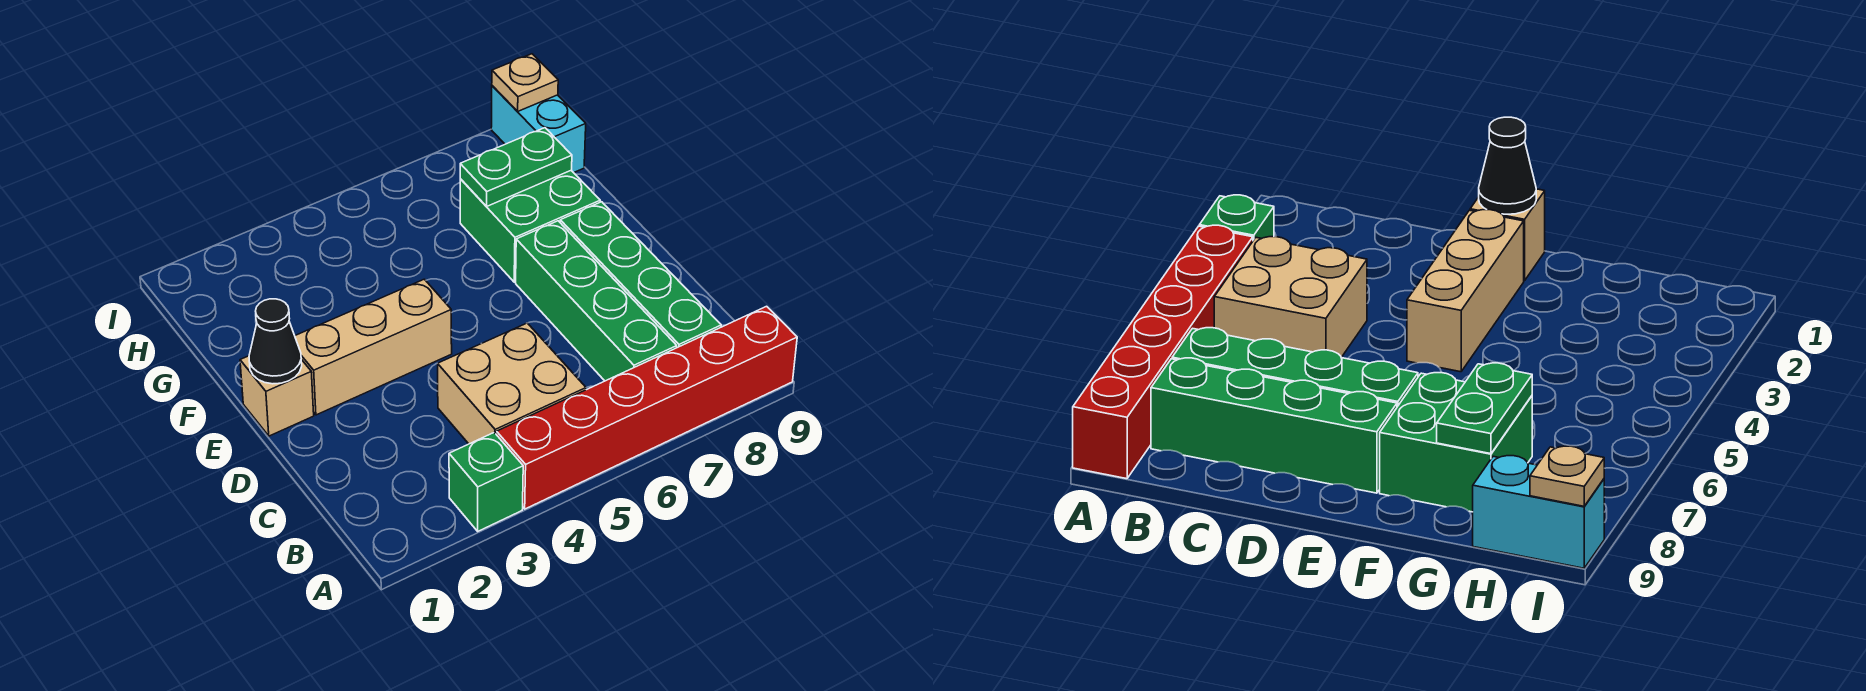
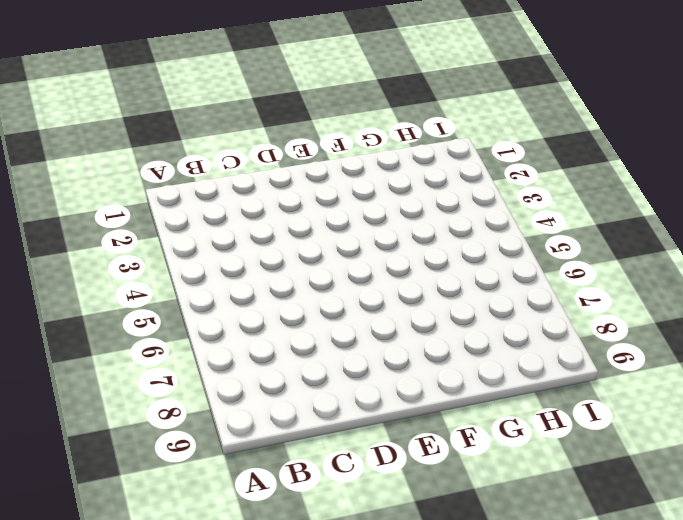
none -> green brick A3 level 1
none -> red brick A4:A9 level 1
none -> tan brick B4:C5 level 1

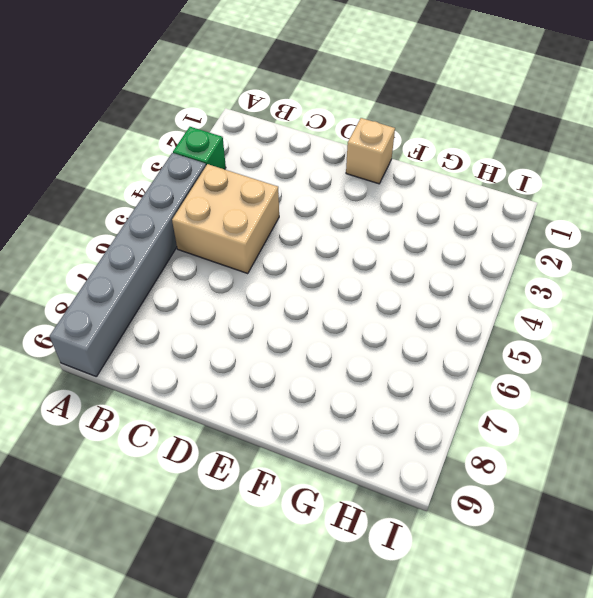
grey brick A4:A9 level 1 -> red brick A4:A9 level 1
none -> green brick B7:E7 level 1
none -> green brick B8:E8 level 1
none -> tan brick E2:E4 level 1

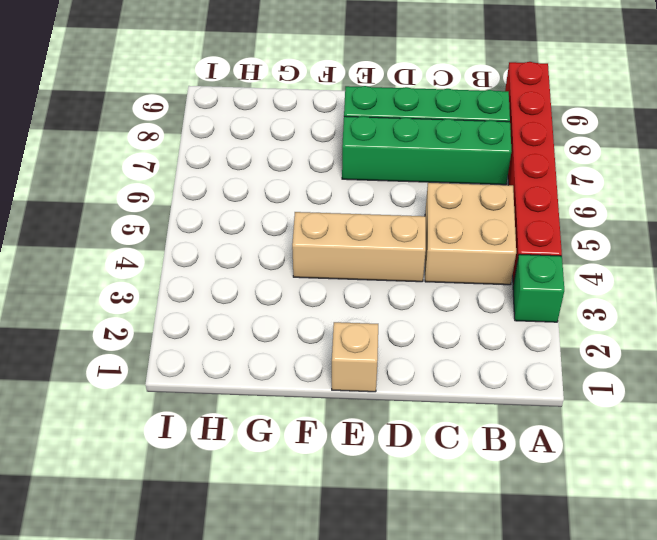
tan brick D4:F4 level 1 -> tan brick E2:E4 level 1
none -> green brick F7:G8 level 1
none -> cyan brick H9:I9 level 1
none -> black cone E1 level 2

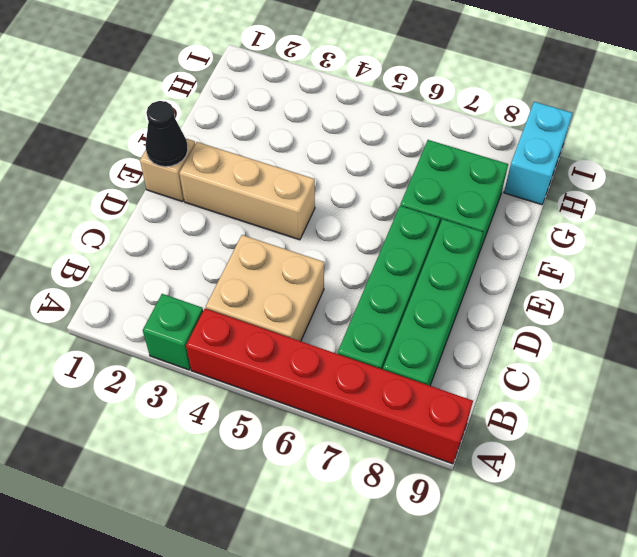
none -> green plate G7:G8 level 2
none -> tan plate I9 level 2

